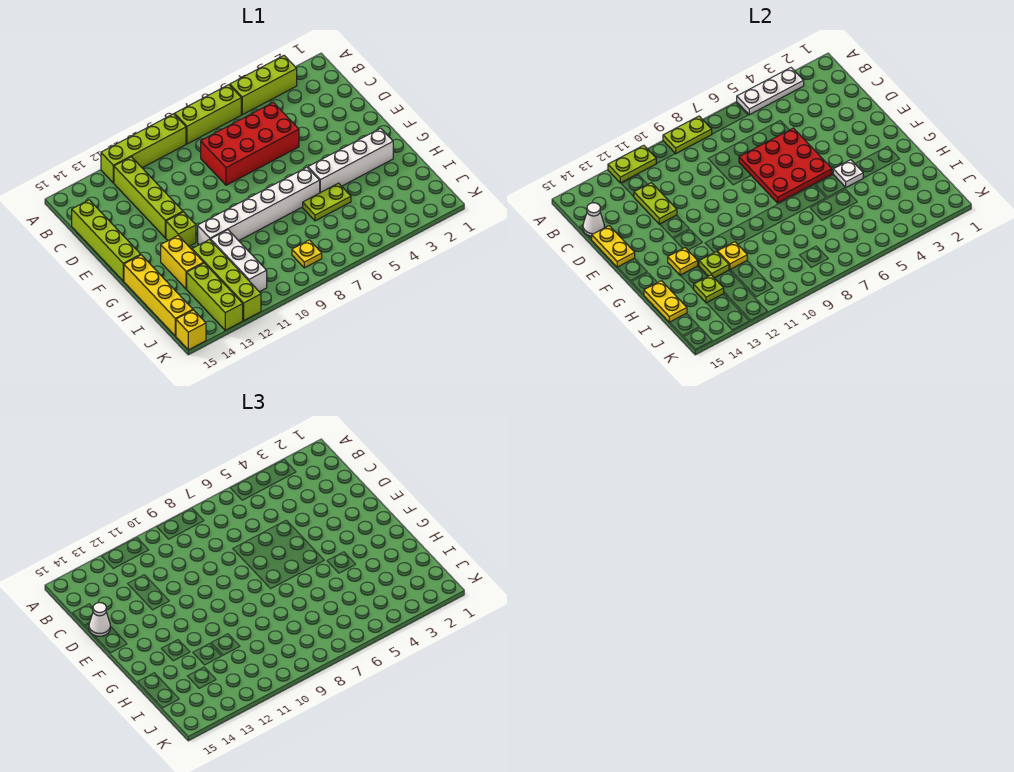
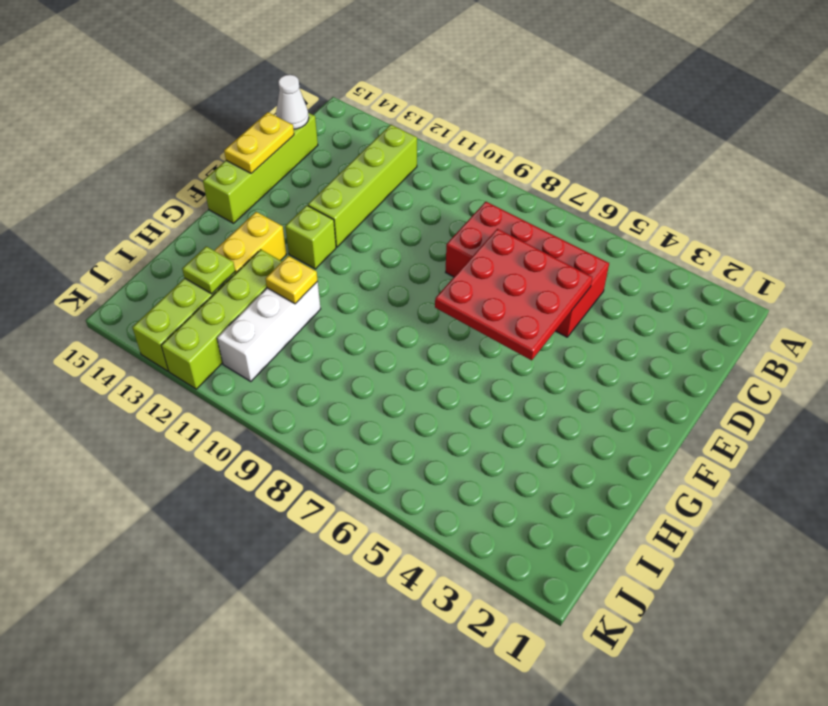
none -> lime brick A3:A5 level 1
none -> lime brick A6:A8 level 1
none -> lime brick A9:A12 level 1
none -> white brick G2:G5 level 1

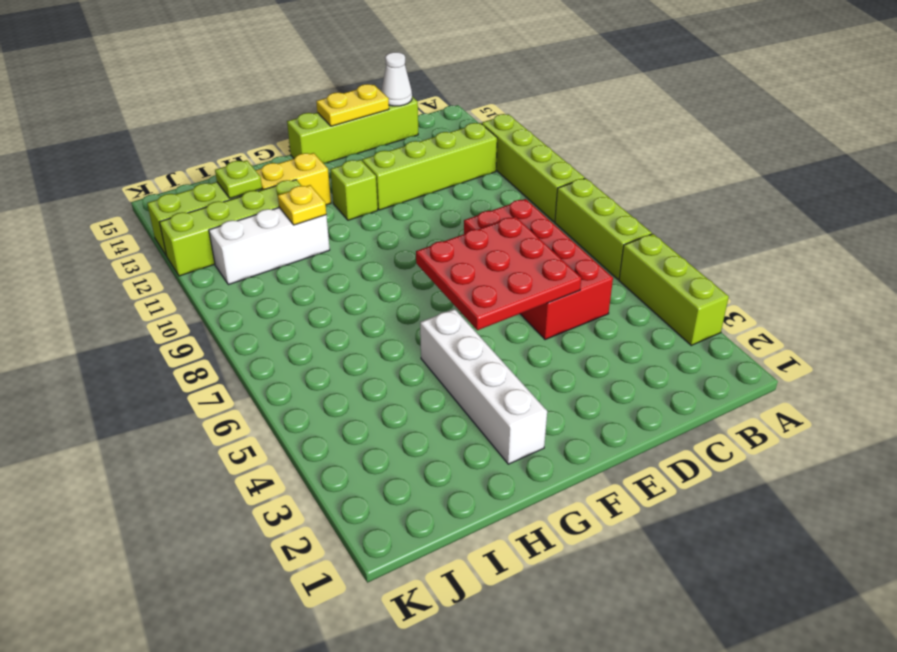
none -> white brick G6:G11 level 1
none -> yellow brick G15:J15 level 1
none -> lime plate H5:H6 level 1
none -> yellow plate J8 level 1

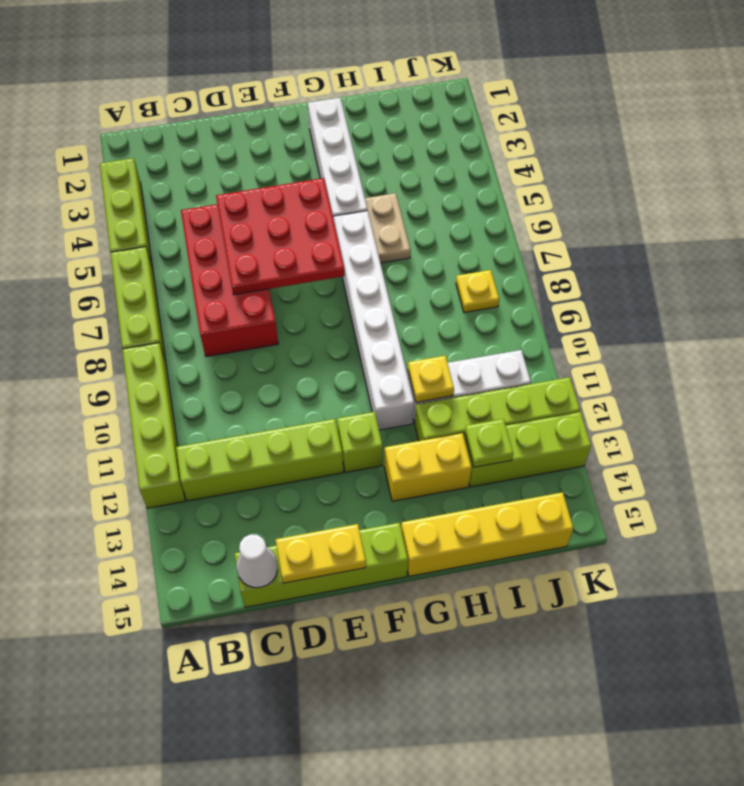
tan plate H5:H6 level 1 -> lime plate H5:H6 level 1
none -> yellow brick K15 level 1
none -> white plate A3:A5 level 2
none -> lime plate A8:A9 level 2
none -> lime plate A11:A12 level 2

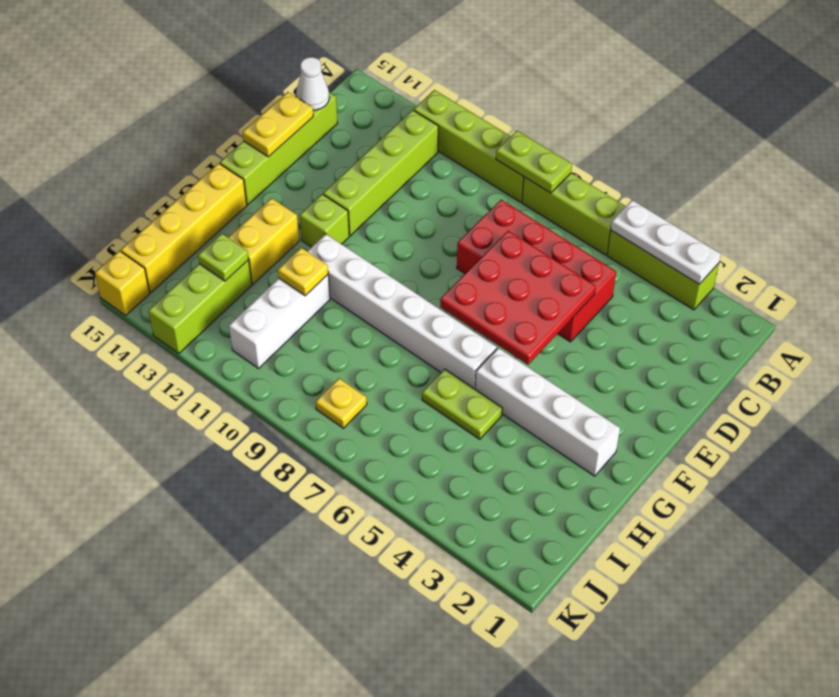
none -> lime brick H12:K12 level 1
none -> lime plate A11:A12 level 2
none -> lime plate C12:D12 level 2
none -> white plate G4 level 2

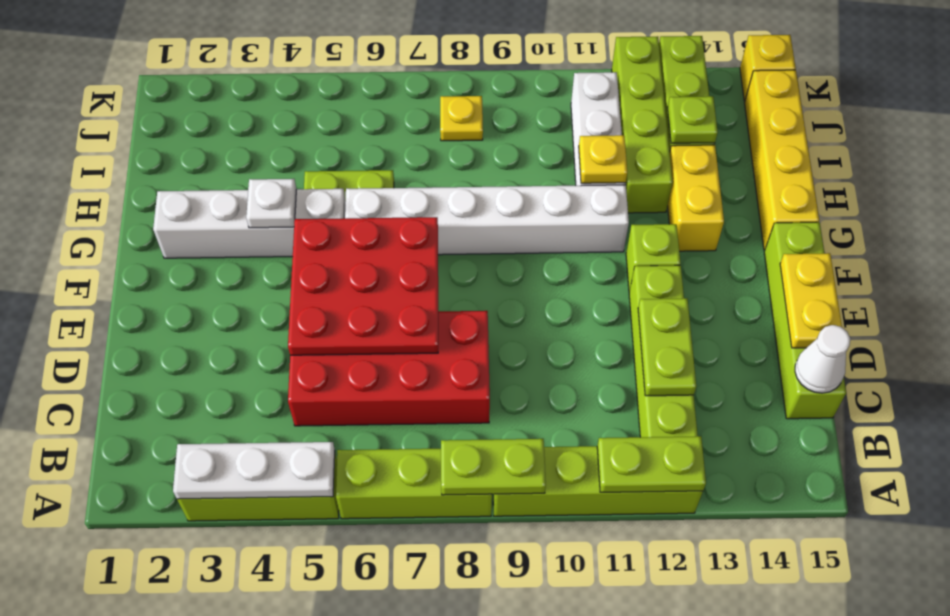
none -> yellow plate G13 level 2
none -> lime plate H12 level 2
none -> yellow plate H15:I15 level 2
none -> white cone D15 level 3

